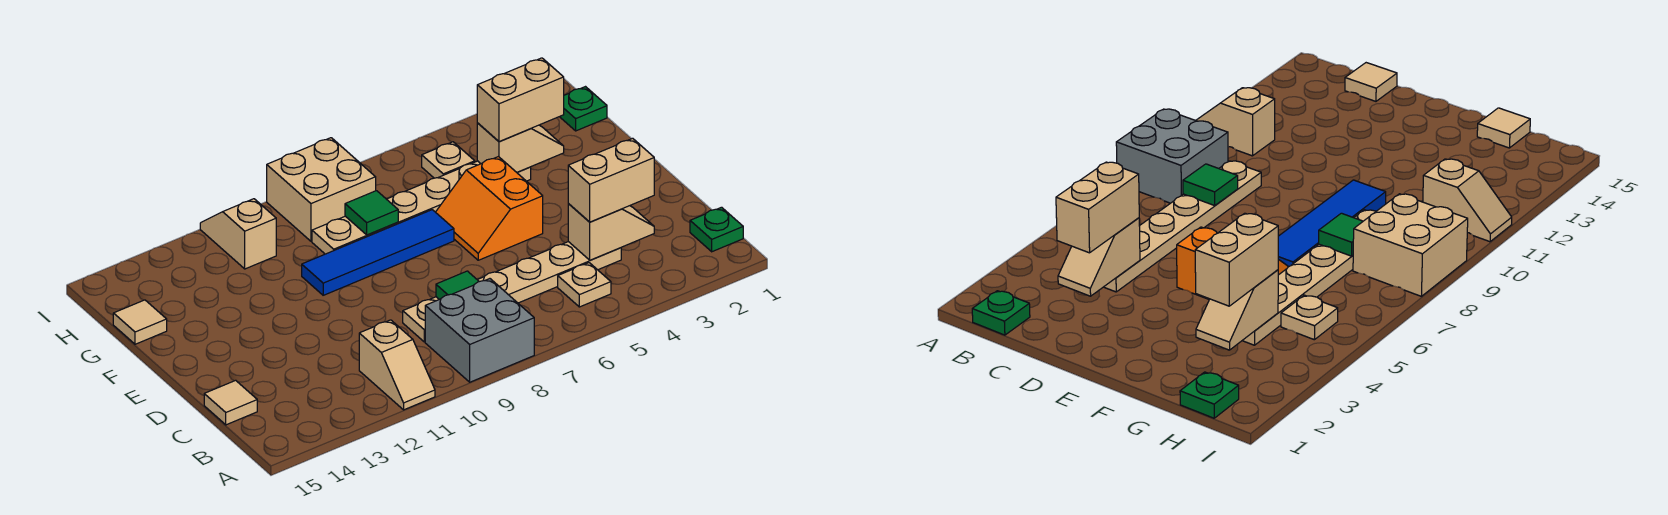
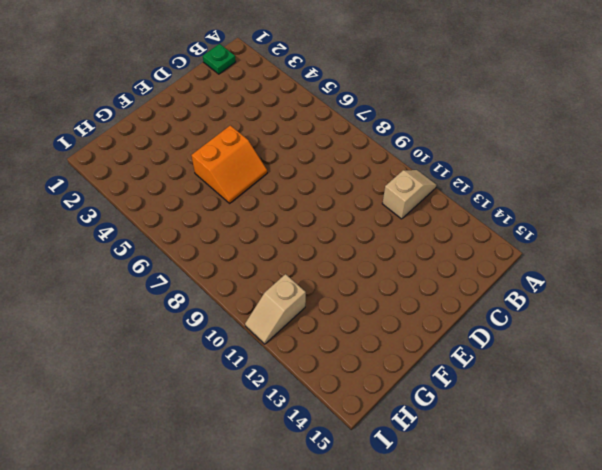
none -> grey brick A8:B9 level 1
none -> tan plate B5 level 1
none -> tan plate C4:C9 level 1

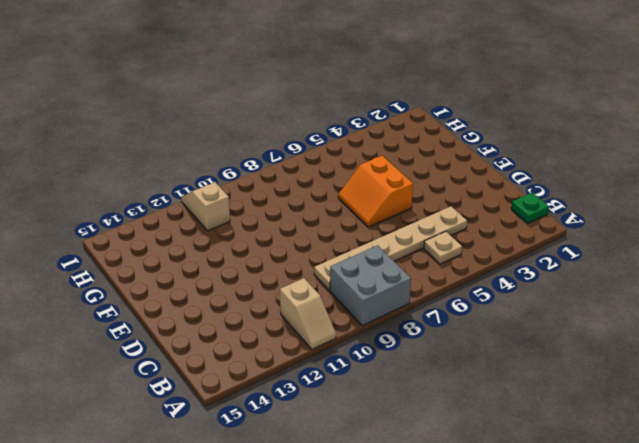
none -> tan tile C15 level 1
none -> blue tile F7:F10 level 1
none -> tan plate G4:G9 level 1

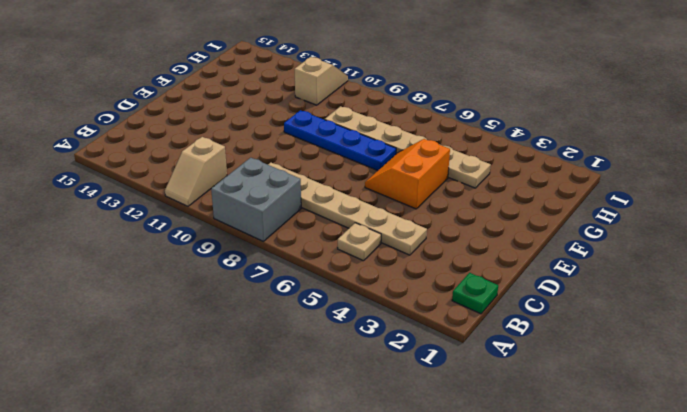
blue plate F7:F10 level 1 -> blue tile F7:F10 level 1
none -> tan tile C15 level 1
none -> tan tile G15 level 1
none -> green plate H1 level 1

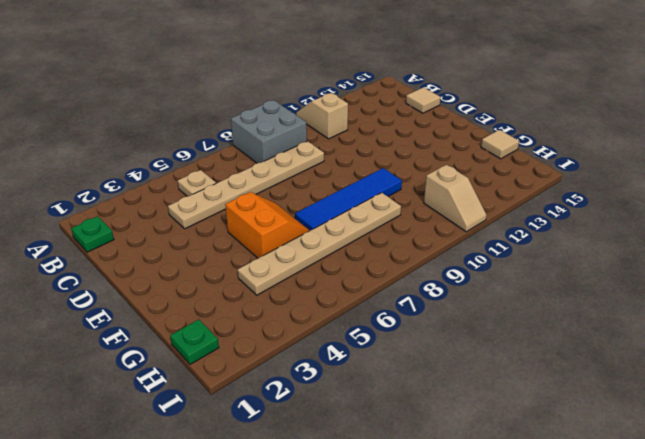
none -> tan plate H5 level 1
none -> tan brick H8:I9 level 1
none -> tan slope C3:C4 level 2 top 4

